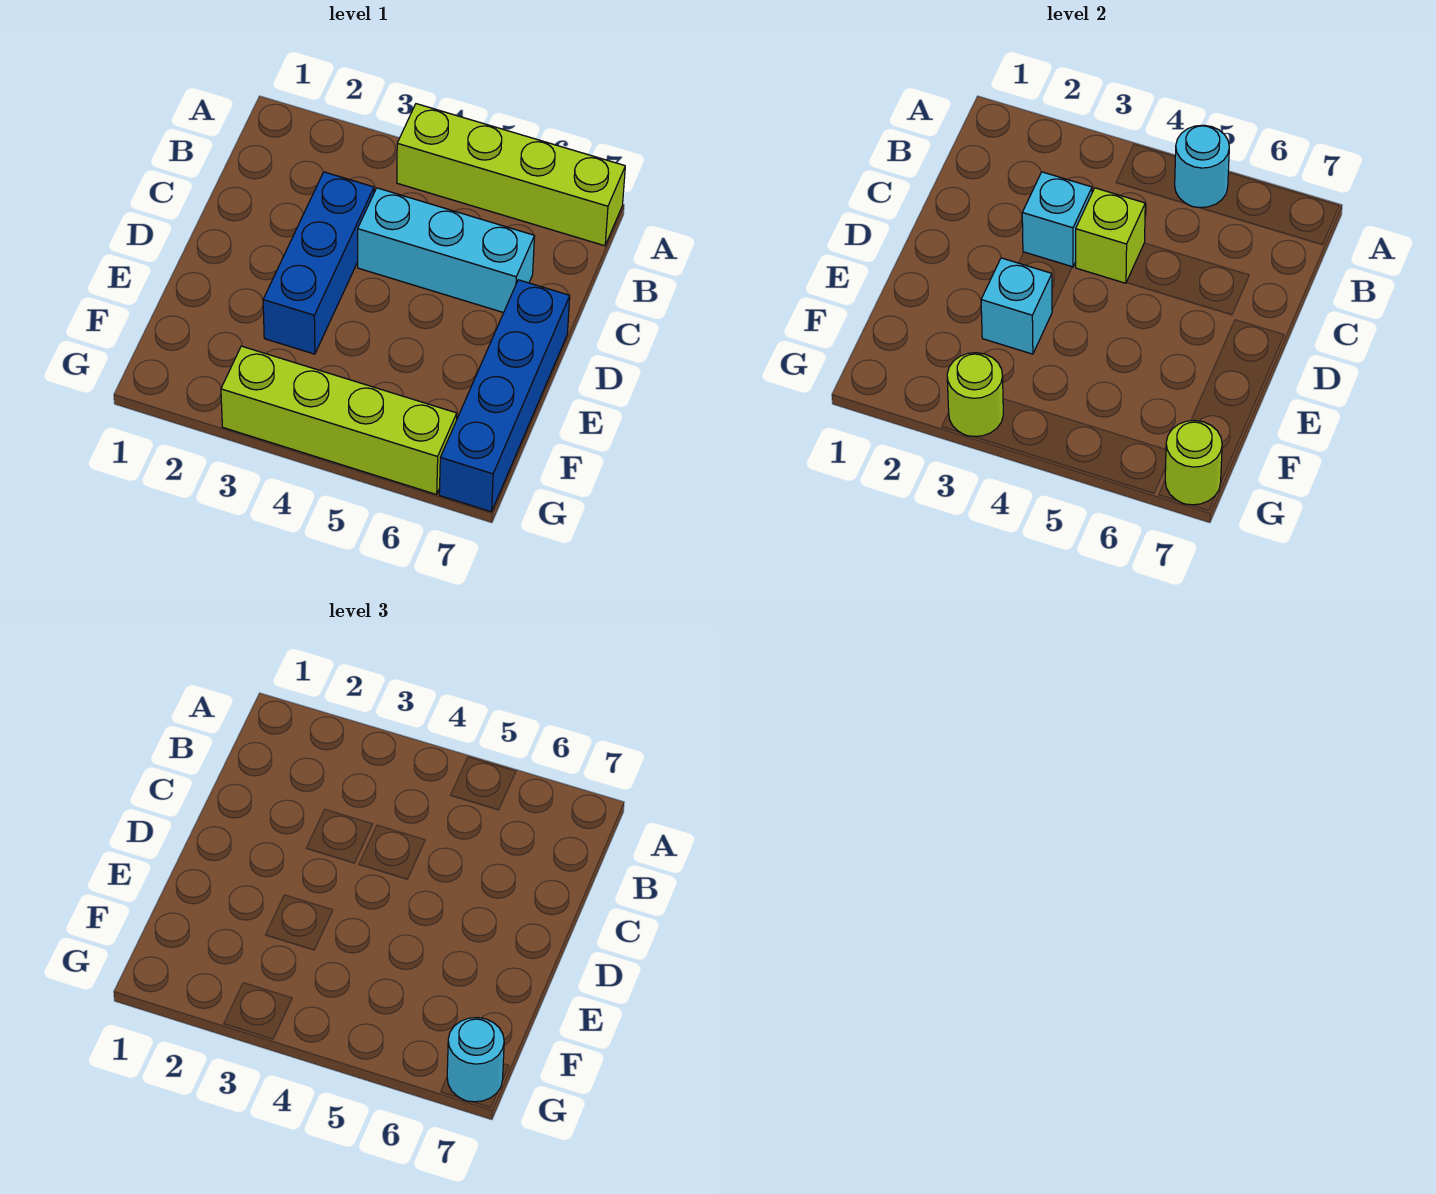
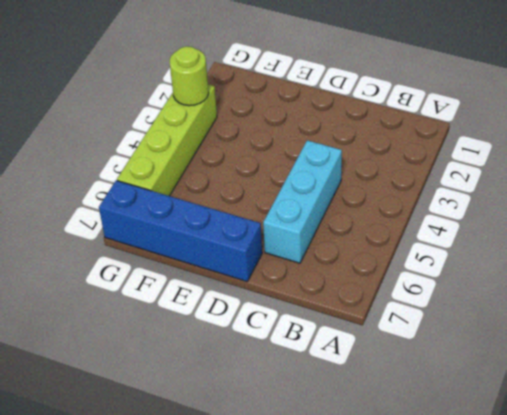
none -> lime brick A4:A7 level 1
none -> blue brick C3:E3 level 1
none -> cyan round brick A5 level 2

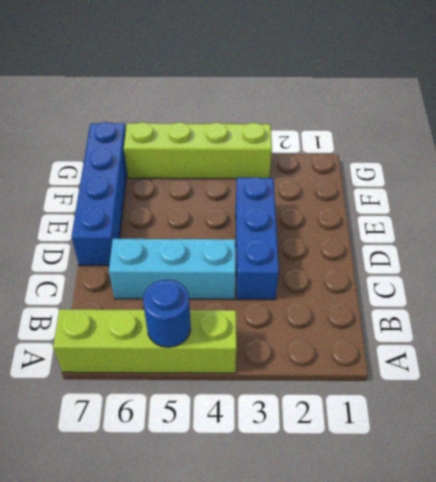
blue round brick A5 level 2 -> cyan round brick A5 level 2
none -> cyan brick C3 level 2
none -> lime brick C4 level 2
none -> cyan brick E3 level 2

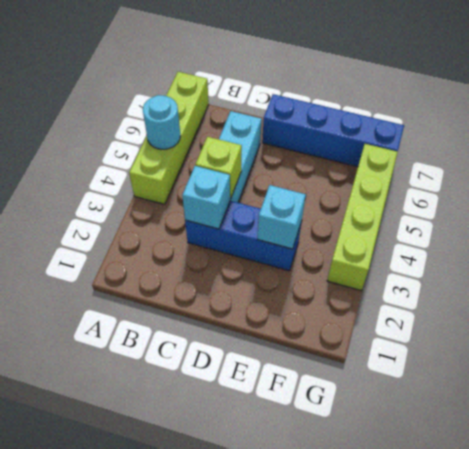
none -> lime round brick G3 level 2
none -> lime round brick G7 level 2
none -> cyan round brick G7 level 3

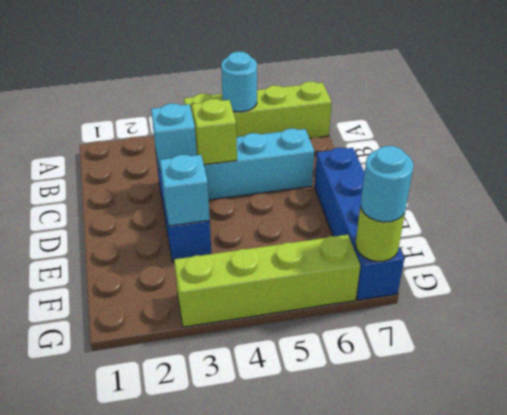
none -> lime round brick G3 level 2

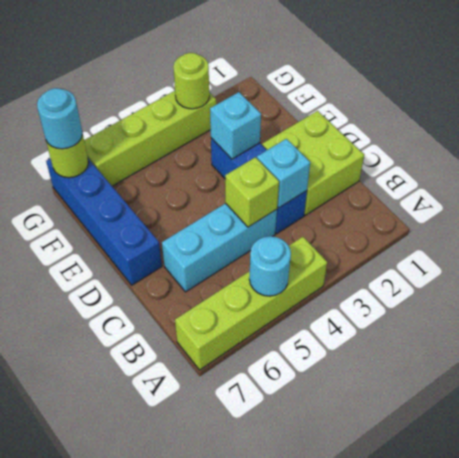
lime brick C1:D2 level 1 -> none

